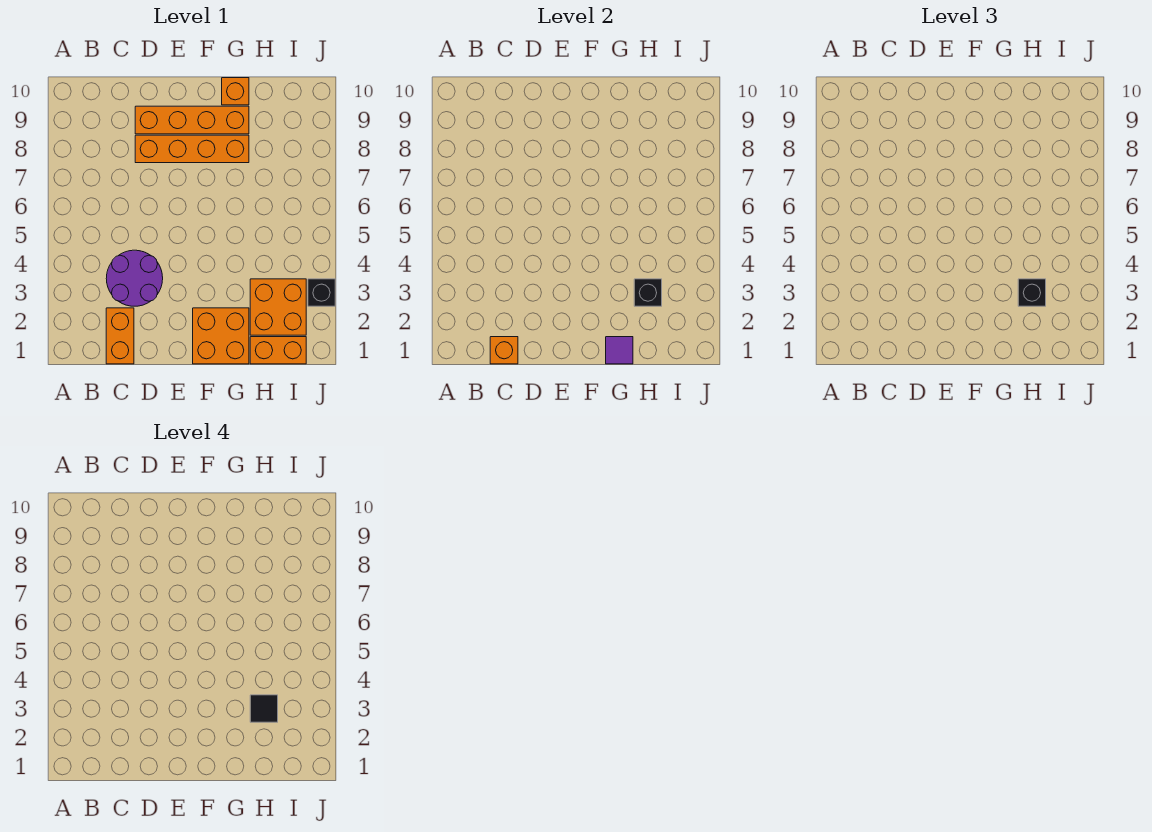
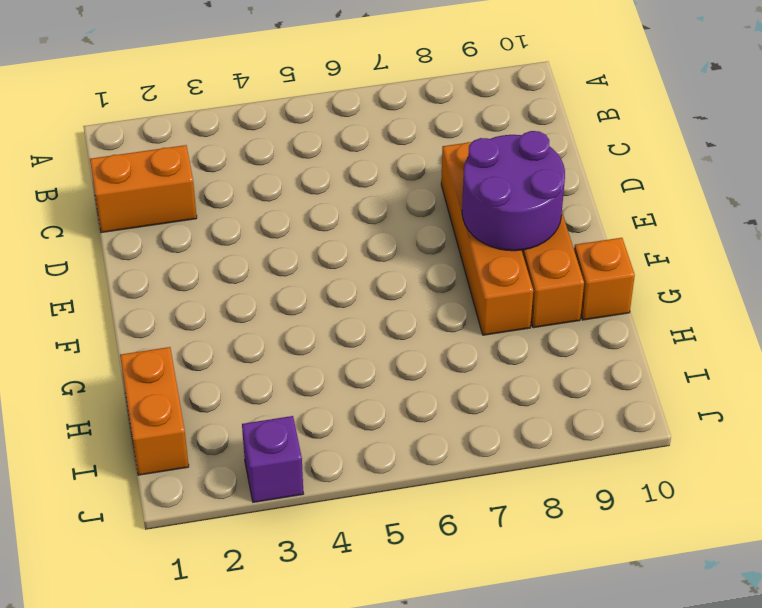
purple round brick E8:F9 level 2 -> purple round brick C3:D4 level 1
purple brick J3 level 1 -> black brick J3 level 1
none -> orange brick F1:G2 level 1
none -> orange brick H2:I3 level 1
none -> orange brick C1 level 2

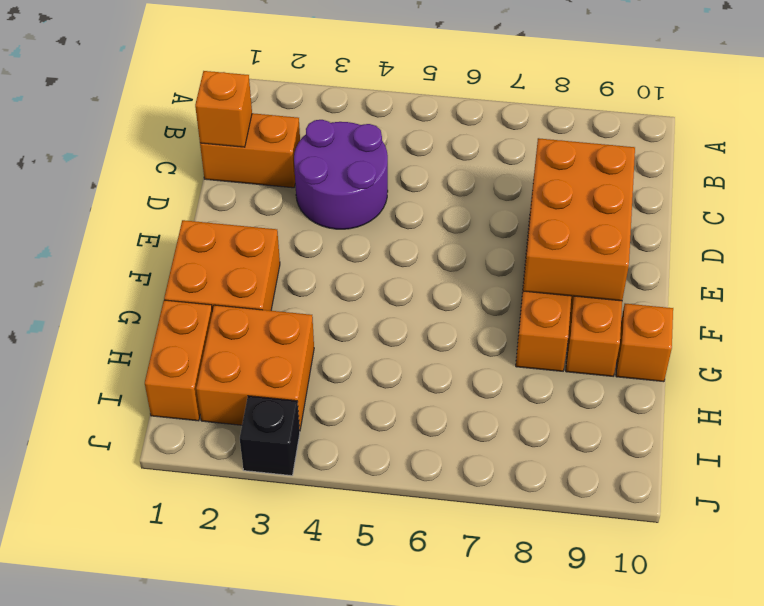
orange brick D8:F9 level 2 -> none
none -> purple tile G1 level 2
none -> black brick H3 level 2
none -> black brick H3 level 3

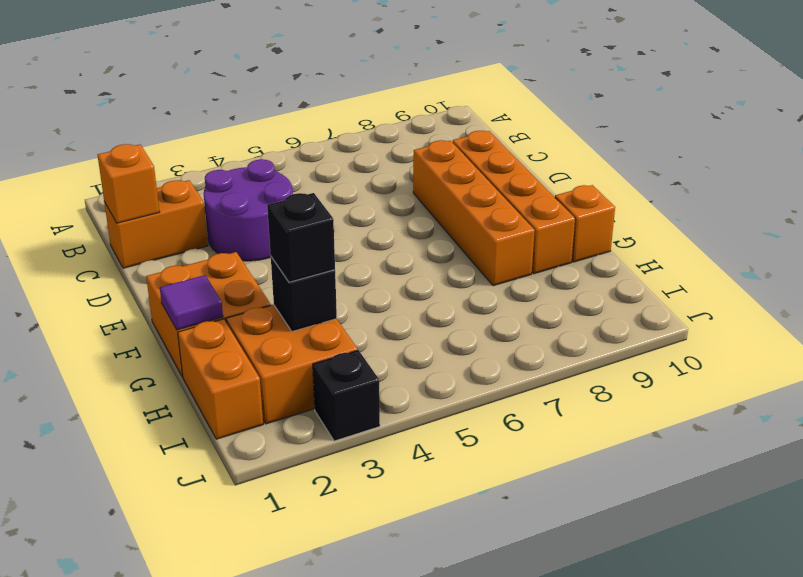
none -> black tile H3 level 4

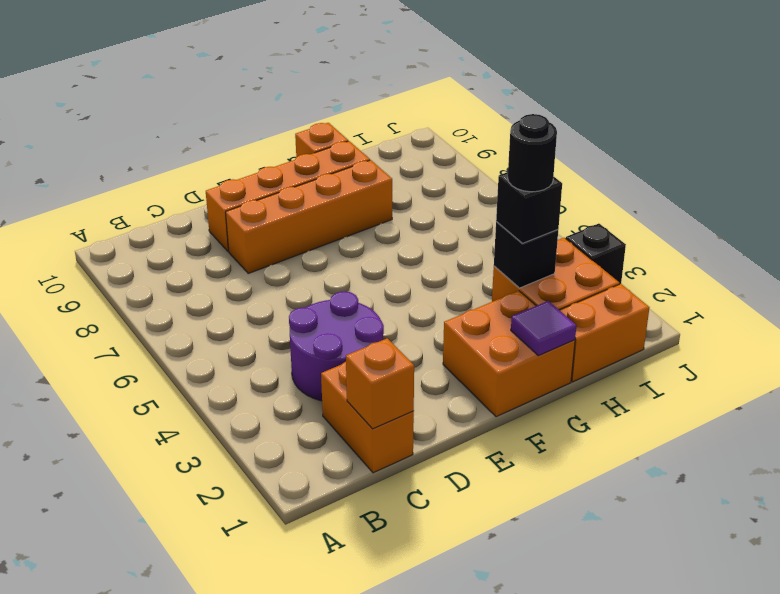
black round brick H3 level 4 -> black tile H3 level 4

